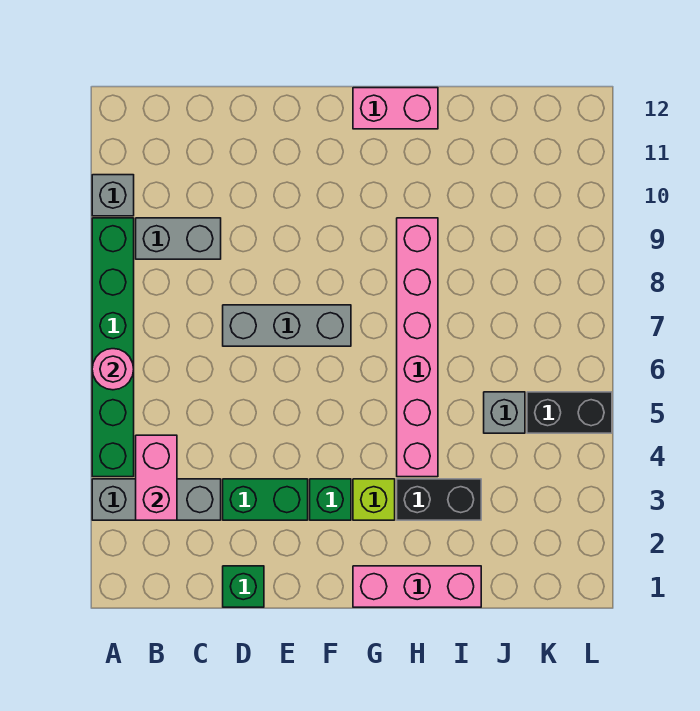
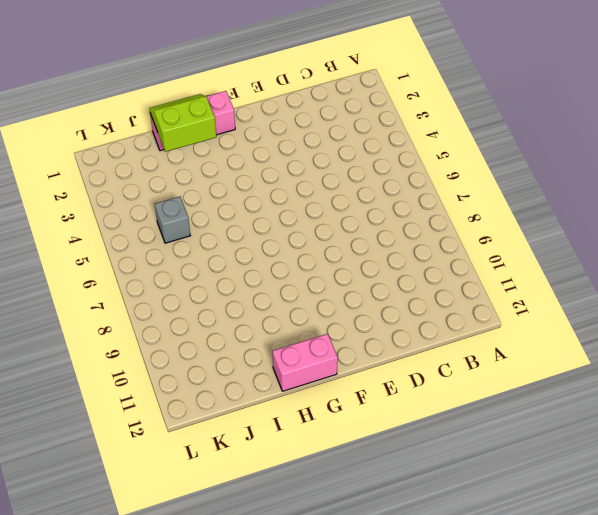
lime slope H1:I2 level 2 top 2 -> none
none -> grey brick A3:C3 level 1
none -> green brick A4:A9 level 1
none -> grey brick A10 level 1

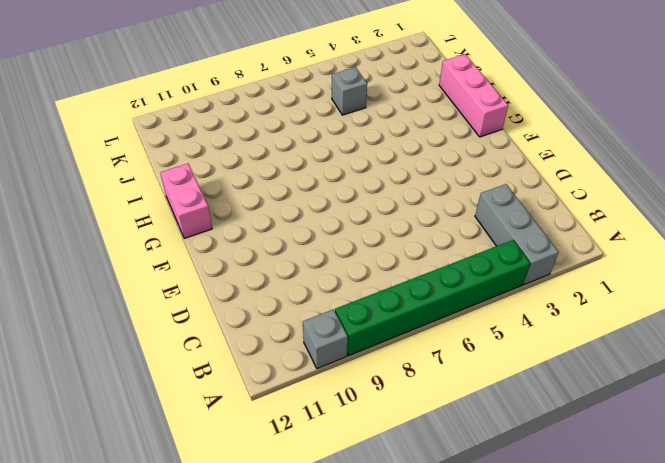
none -> grey brick B9:C9 level 1
none -> green brick D1 level 1
none -> green brick D3:E3 level 1

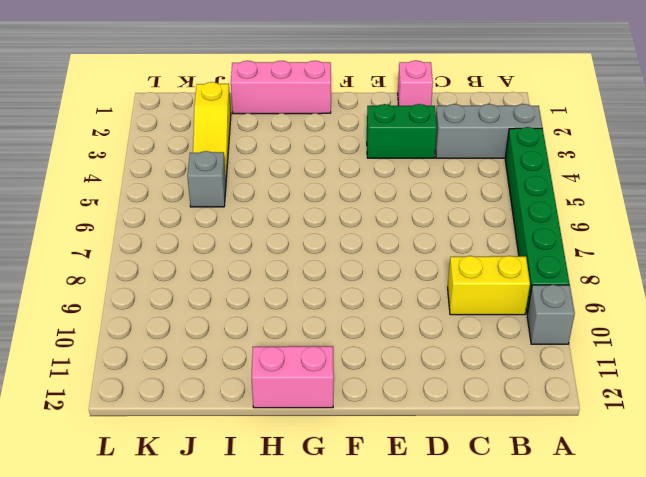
yellow brick B9:C9 level 1 -> grey brick B9:C9 level 1
pink brick D1 level 1 -> green brick D1 level 1
yellow slope J2:J4 level 1 top 2 -> none
none -> grey brick D7:F7 level 1
none -> green brick F3 level 1
none -> lime brick G3 level 1

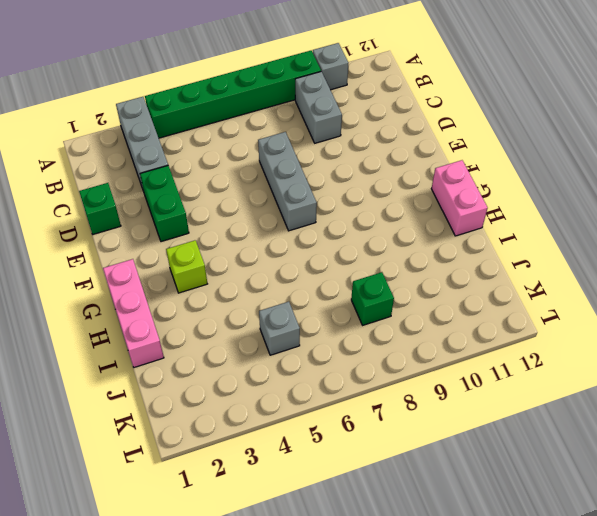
green brick J8 level 1 -> green brick F3 level 1
none -> black brick H3:I3 level 1
none -> pink brick H4:H9 level 1
none -> black brick K5:L5 level 1

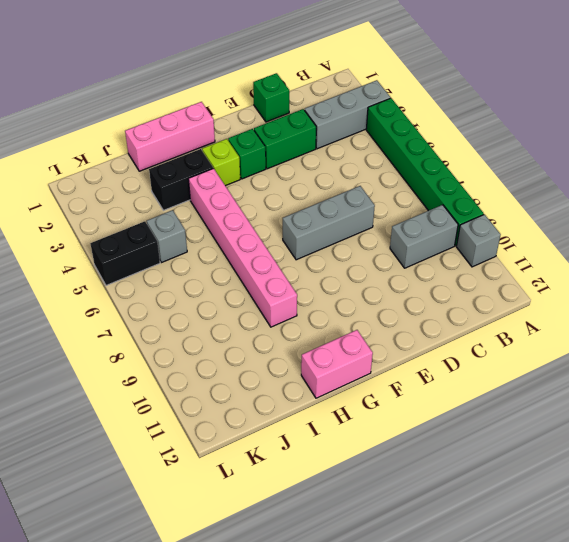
none -> pink round brick A6 level 2
none -> pink brick B3:B4 level 2

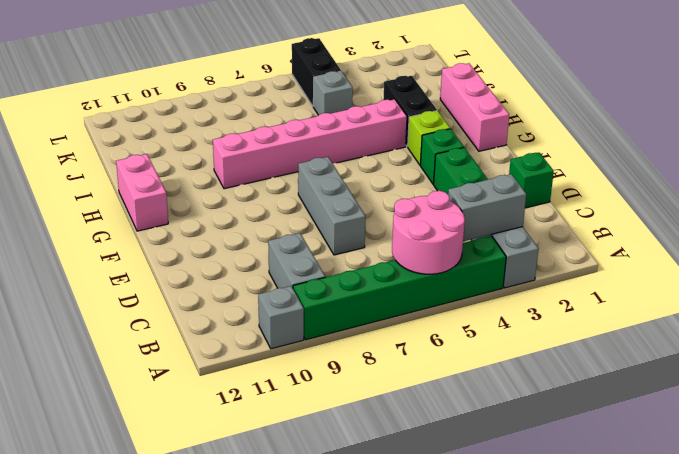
pink round brick A5:B6 level 2 -> pink round brick A6 level 2
grey brick B3:B4 level 2 -> pink brick B3:B4 level 2

